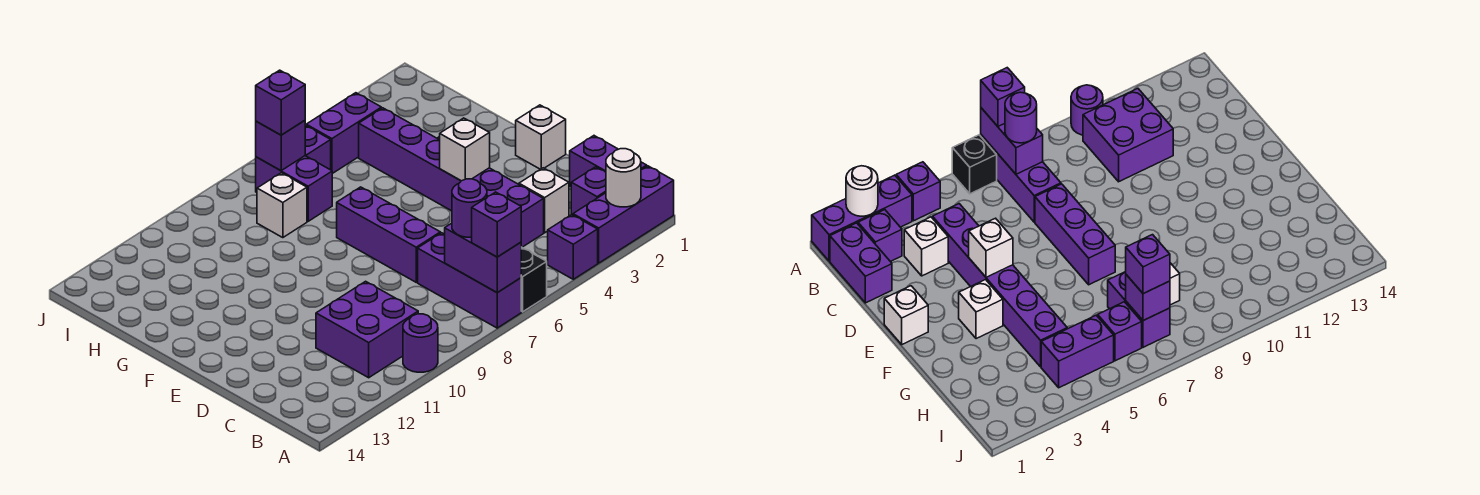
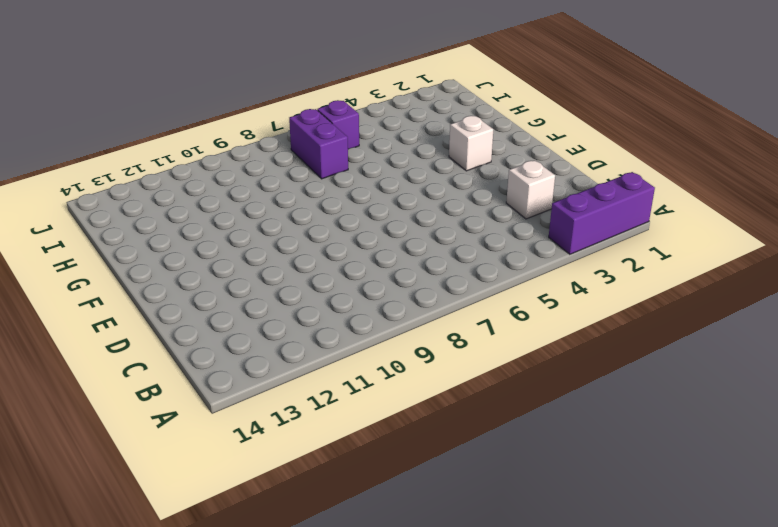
none -> purple brick A4 level 1
none -> black brick A6 level 1
none -> purple brick A7:C7 level 1

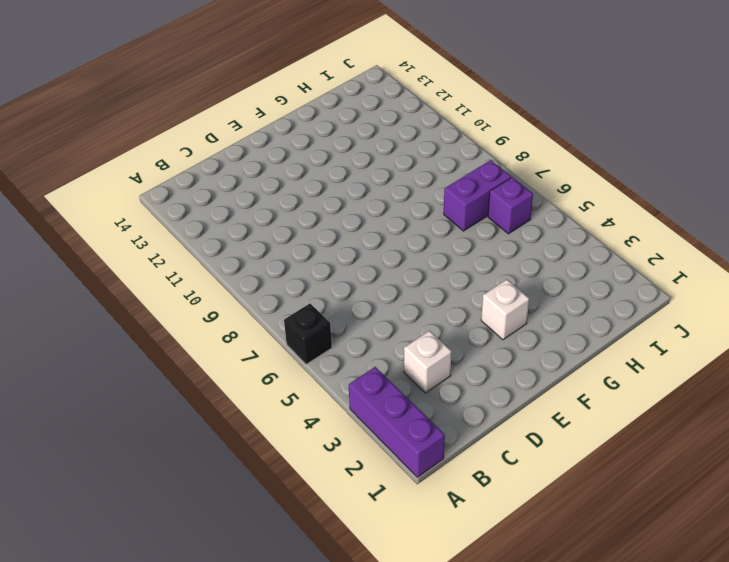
none -> purple brick A4 level 1
none -> purple brick A7:C7 level 1
none -> purple round brick A10 level 1

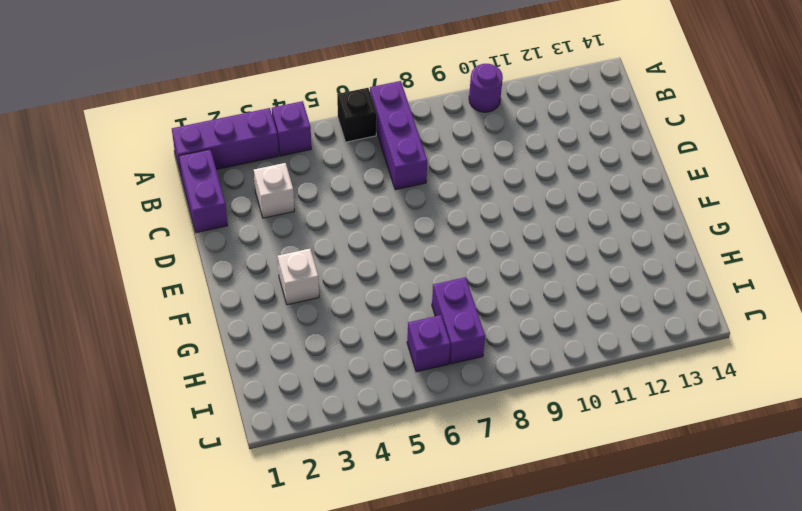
none -> purple brick B2 level 1
none -> purple brick B10:C11 level 1
none -> purple brick C4:H4 level 1

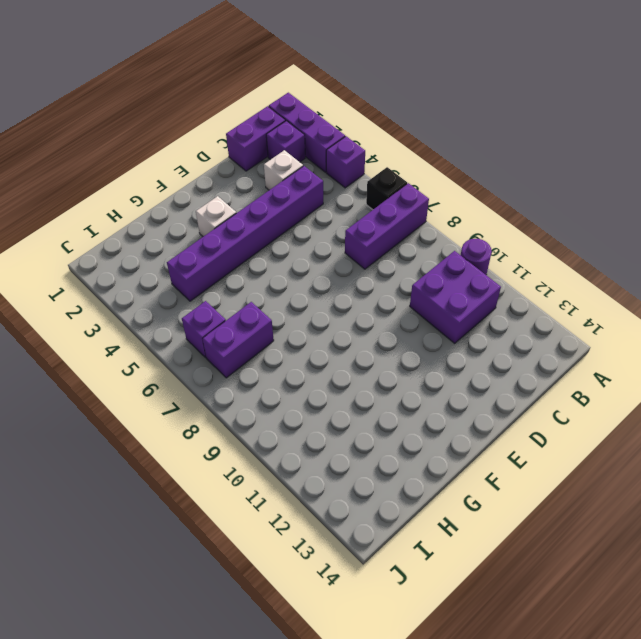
none -> purple brick D7:F7 level 1
none -> white brick E1 level 1
none -> white brick H8 level 1

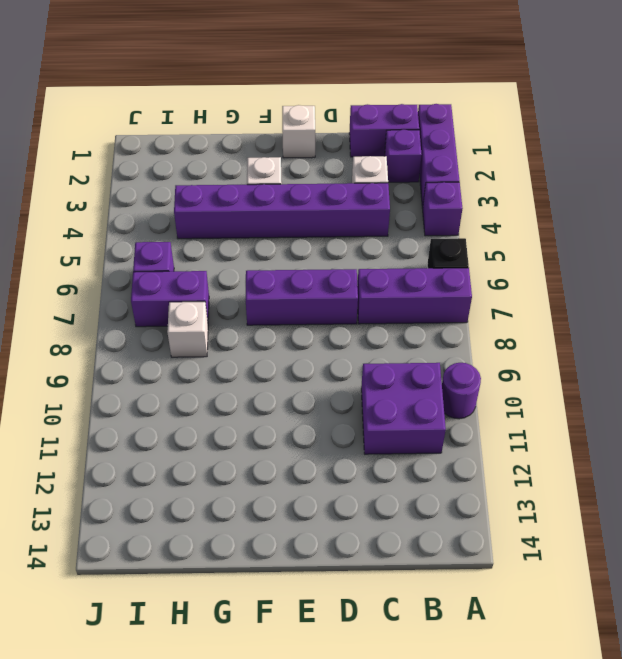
none -> purple brick I4:I5 level 1
none -> white round brick A2 level 2
none -> purple brick A7:B7 level 2

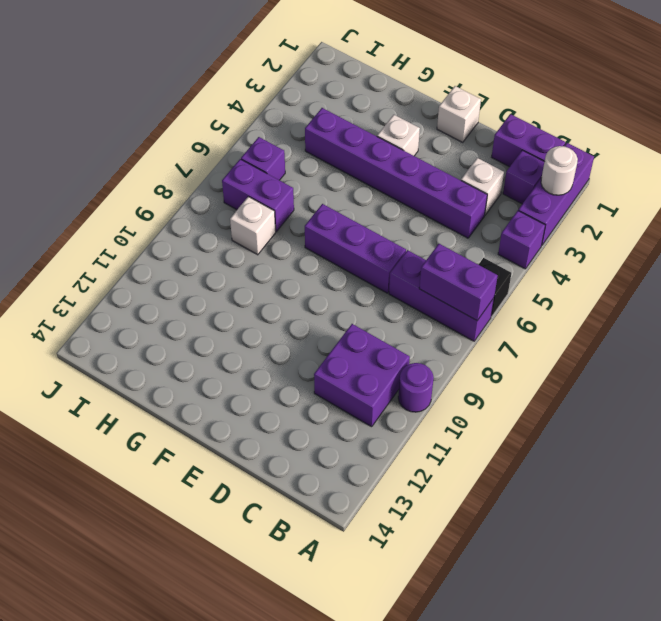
none -> purple brick I4:I5 level 1
none -> white brick E4 level 2
none -> purple brick I7 level 2

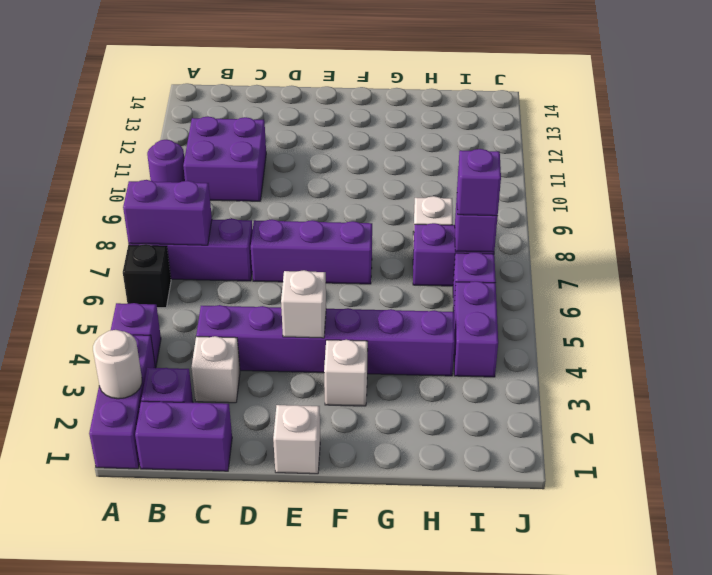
none -> purple brick A7 level 3
none -> purple round brick B7 level 3

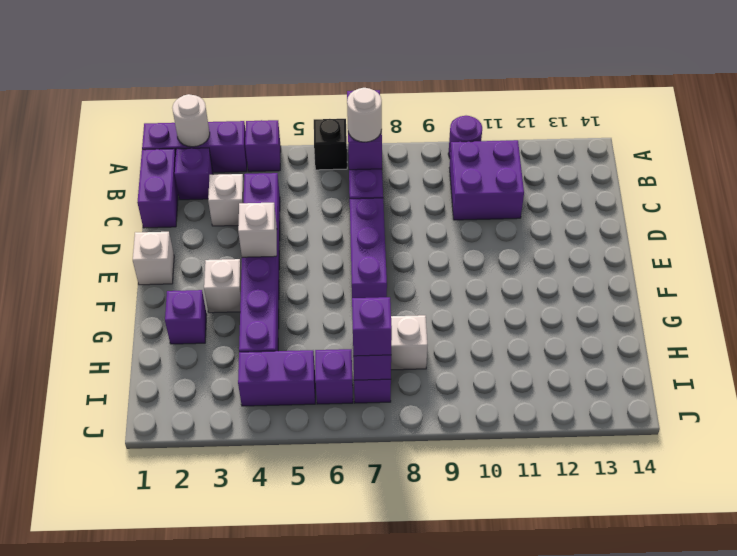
white round brick B7 level 3 -> purple round brick B7 level 3
purple brick G2 level 1 -> purple brick A7 level 3

